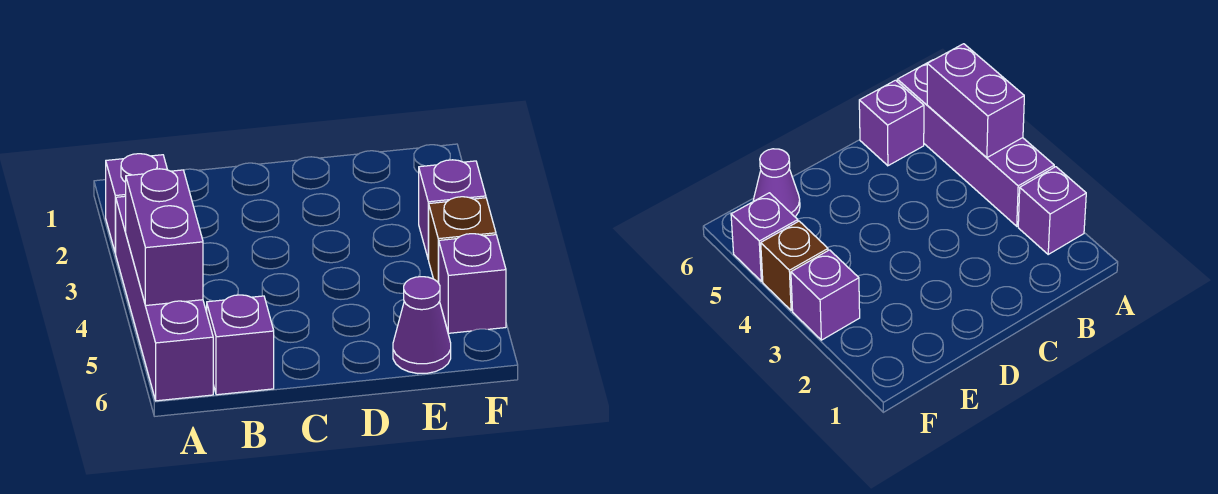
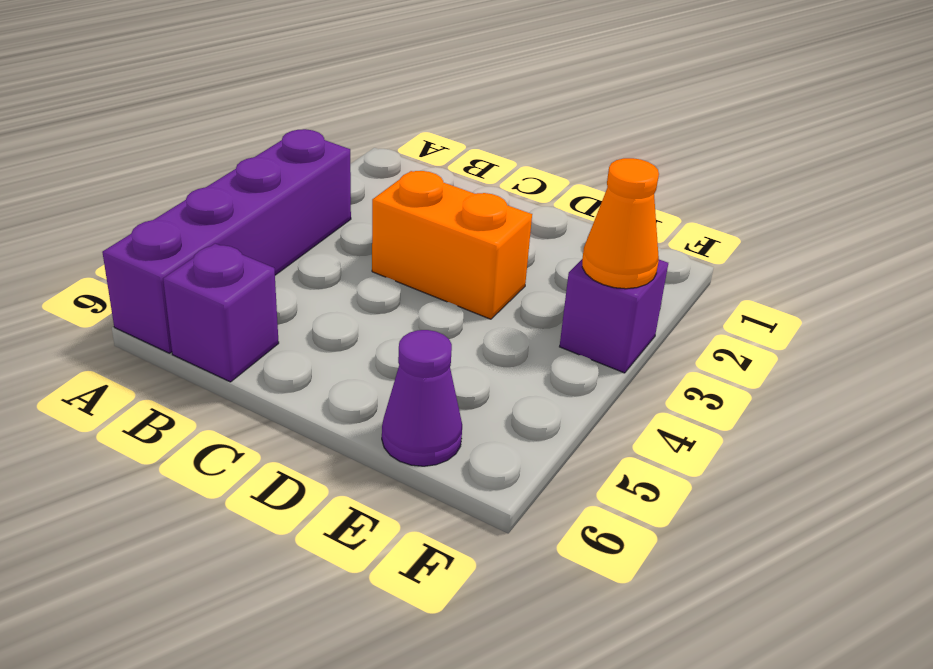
orange brick C3:D3 level 1 -> none
orange cone F3 level 2 -> none
none -> purple brick A2 level 1
none -> brown brick F4 level 1

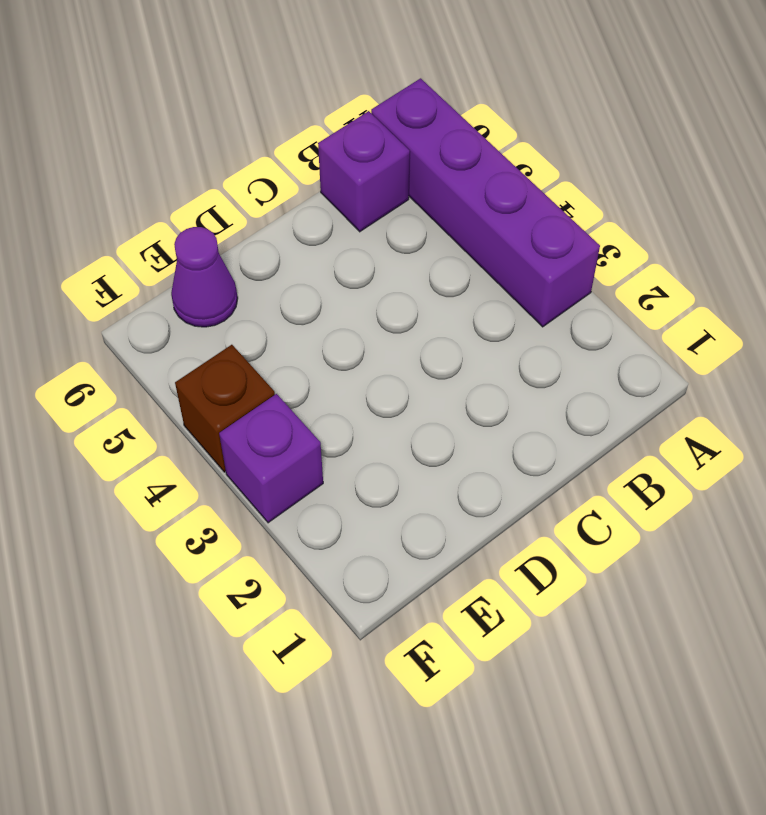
none -> purple brick A2 level 1
none -> purple brick F5 level 1

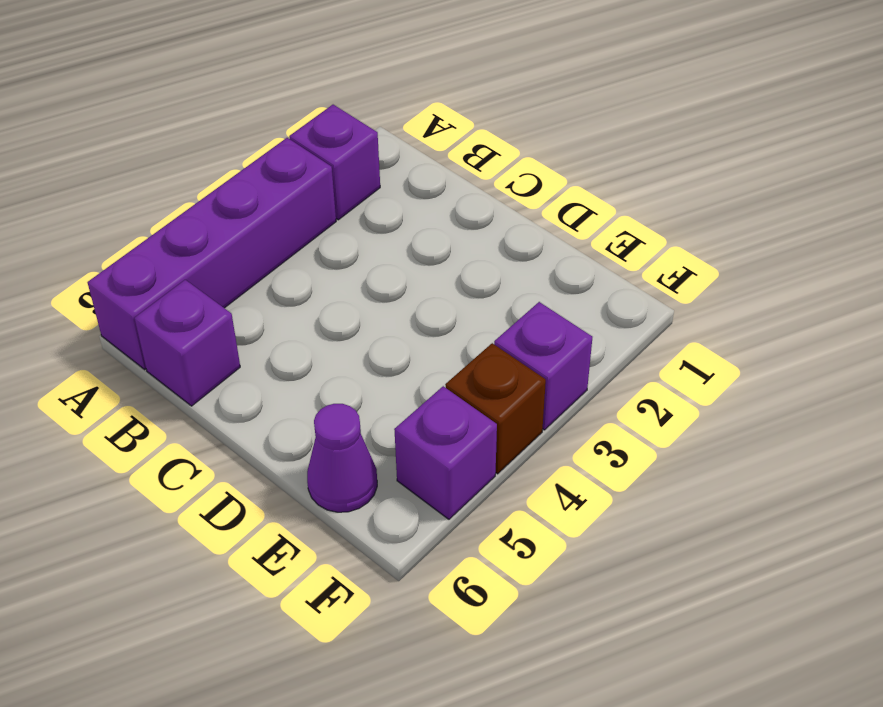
none -> purple brick A4:A5 level 2

